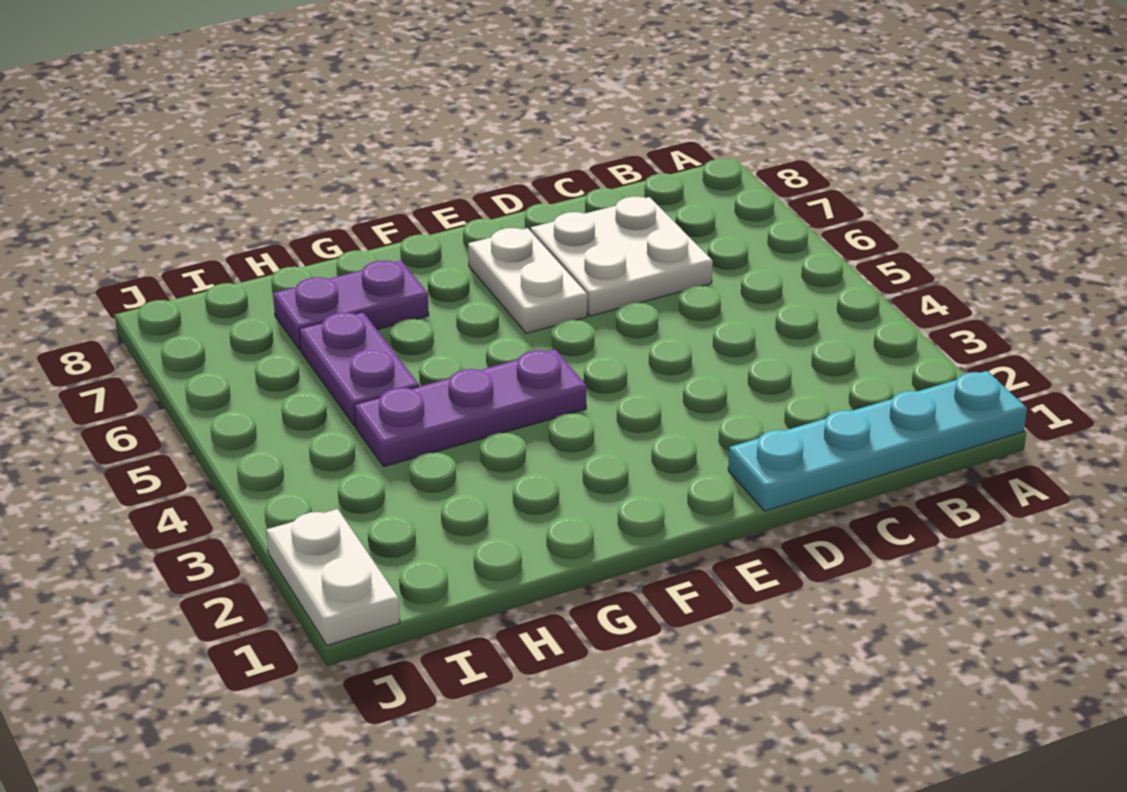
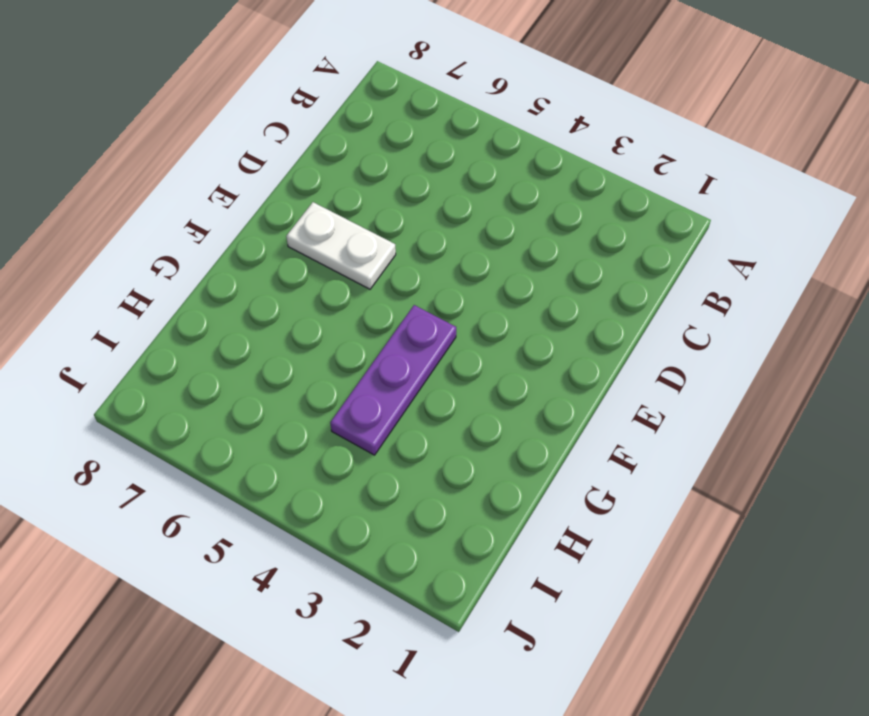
none -> cyan plate A1:D1 level 1
none -> white plate C6:D7 level 1

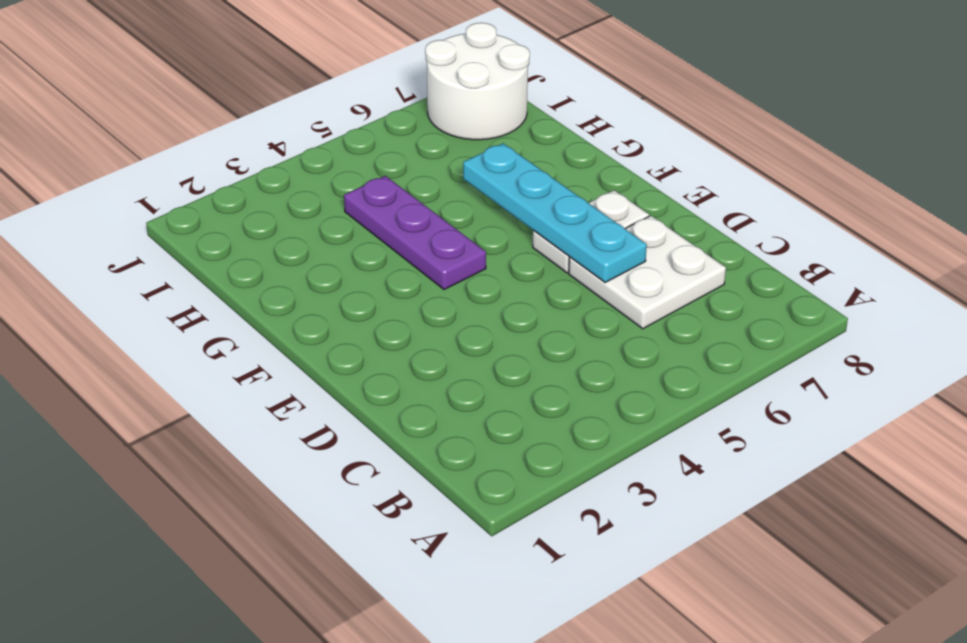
cyan plate D6:G6 level 2 -> cyan plate A1:D1 level 1
white round brick I7:J8 level 1 -> none
none -> purple plate G7:H7 level 1
none -> purple plate H5:H6 level 1

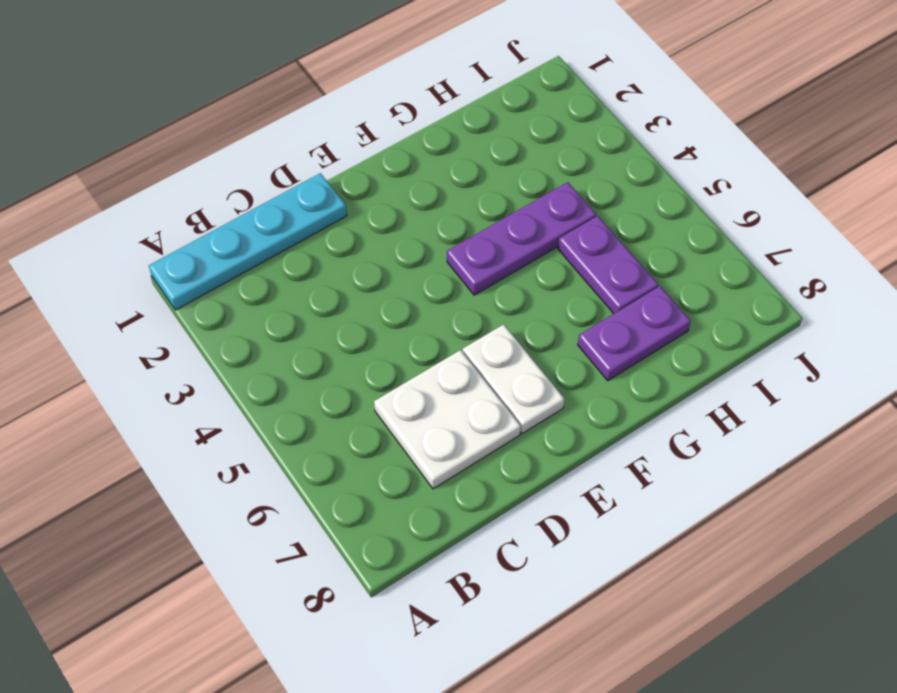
none -> white plate J1:J2 level 1

